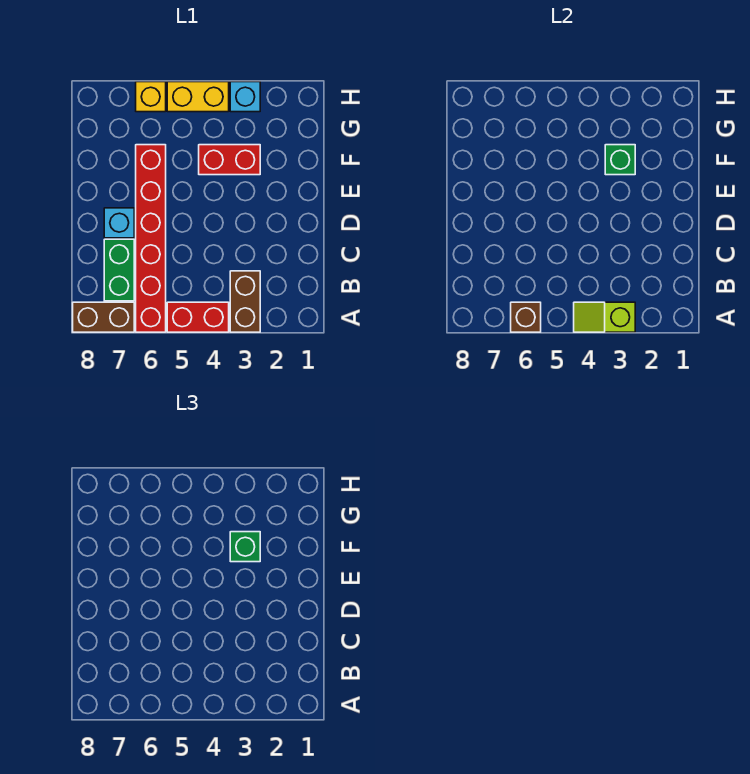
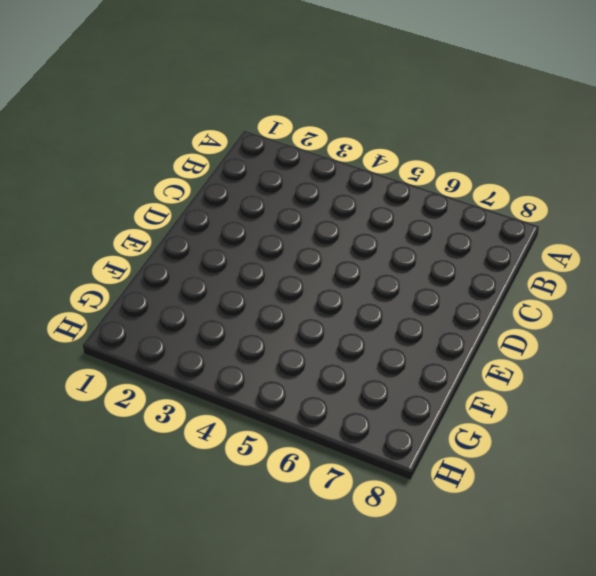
none -> brown brick A3:B3 level 1
none -> red brick A4:A5 level 1
none -> red brick A6:F6 level 1

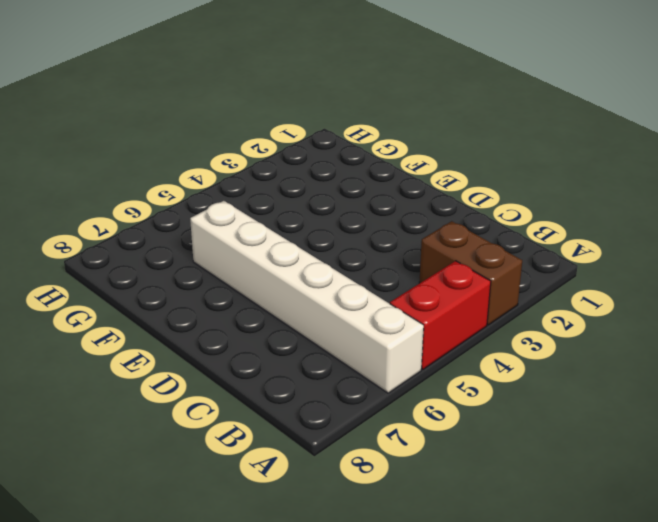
white brick A6:F6 level 1 -> red brick A6:F6 level 1
none -> brown brick A7:A8 level 1
none -> green brick B7:C7 level 1
none -> cyan brick D7 level 1

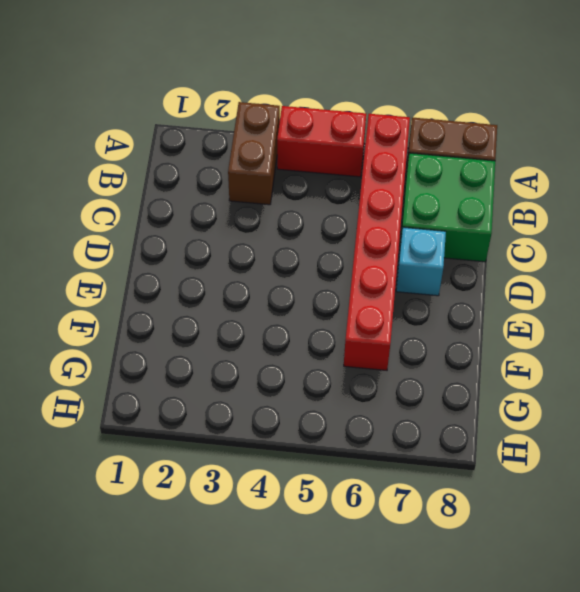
green brick B7:C8 level 1 -> green brick B7:C7 level 1
none -> red brick F3:F4 level 1
none -> cyan brick H3 level 1
none -> yellow brick H4:H5 level 1

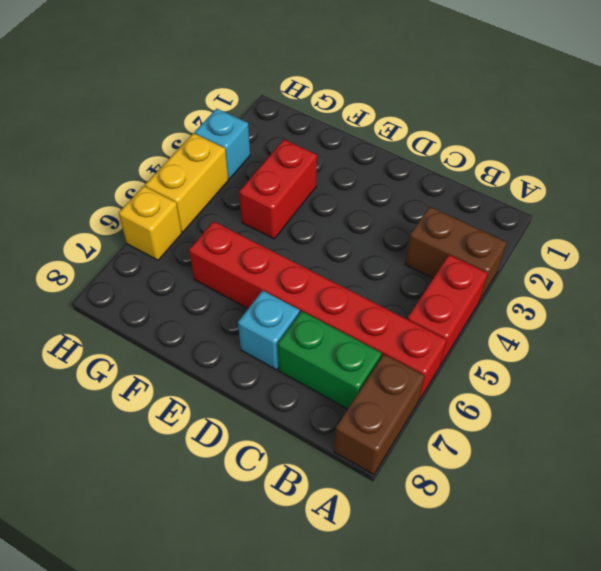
none -> lime slope A3:A4 level 2 top 3
none -> brown brick A6 level 2
none -> green brick F3 level 2

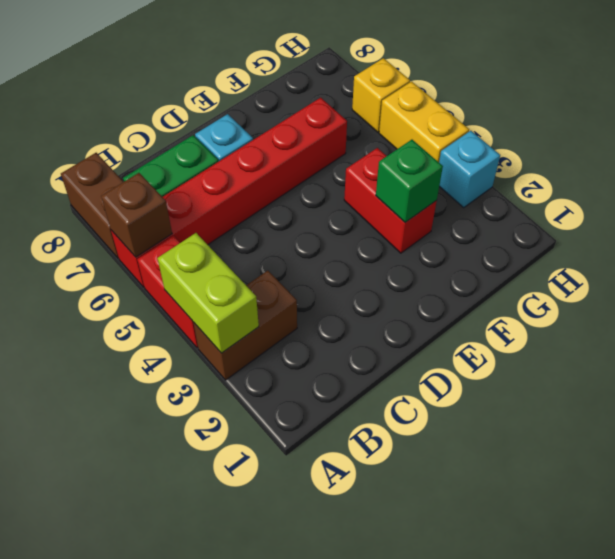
lime brick A3:A4 level 2 -> lime slope A3:A4 level 2 top 3
none -> green brick F3 level 3

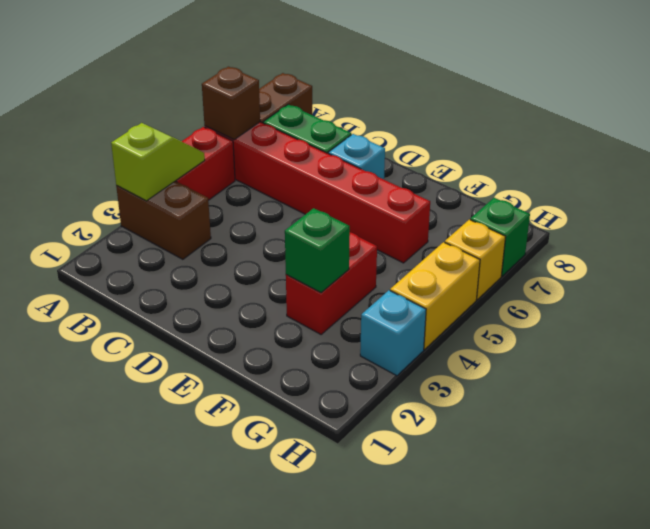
green brick H7 level 1 -> green brick F3 level 3

